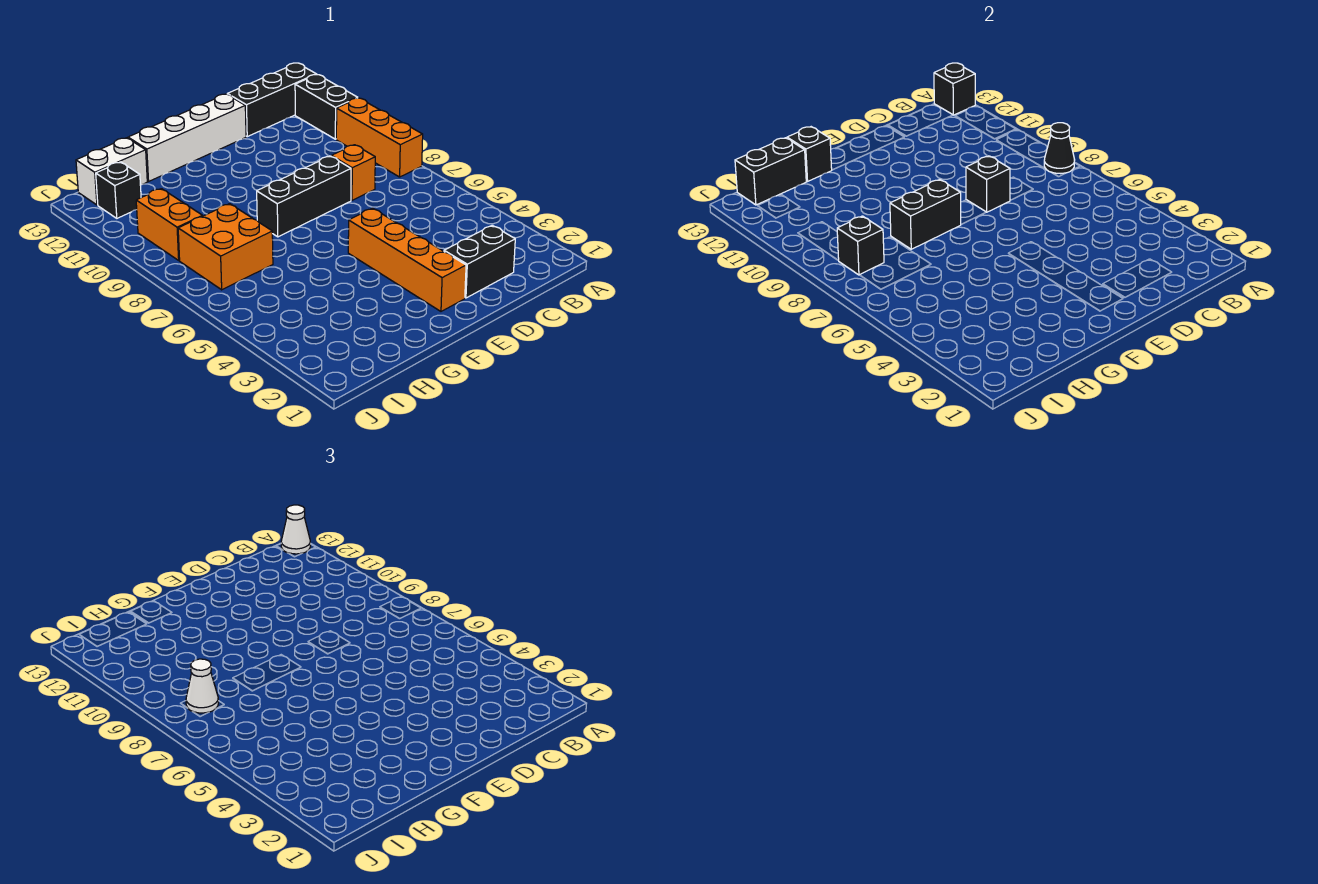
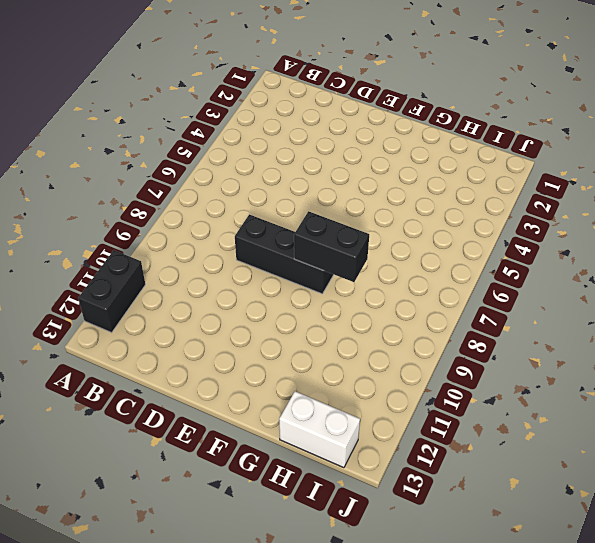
none -> orange brick A8:A10 level 1
none -> black brick A13:C13 level 1
none -> black brick C2:D2 level 1

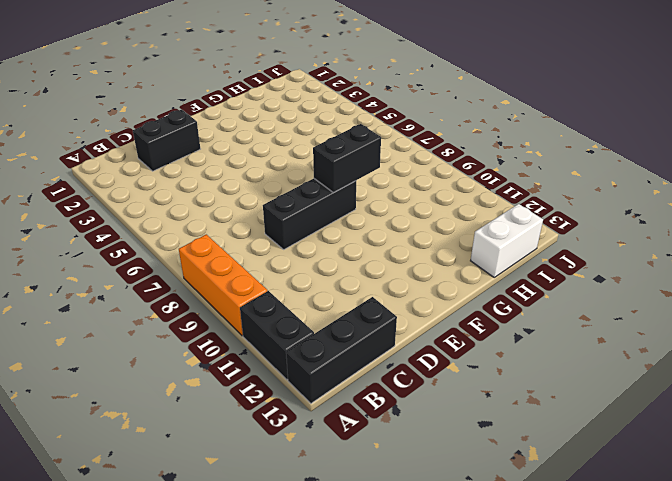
none -> orange brick C8 level 1
none -> white brick D13:G13 level 1
none -> orange brick E2:E5 level 1

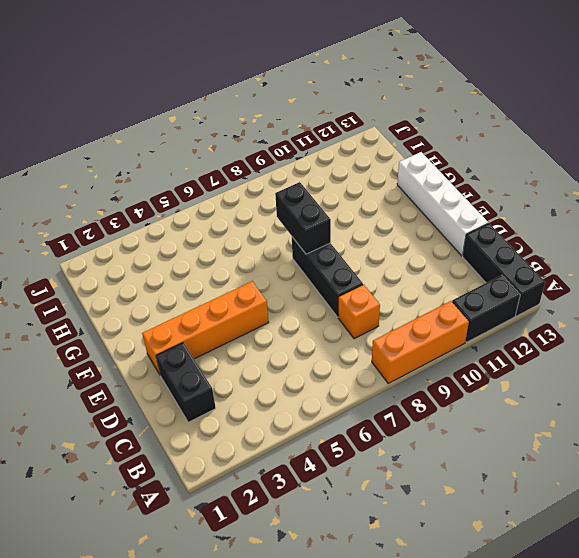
none -> orange brick H7:I8 level 1
none -> white brick H13:I13 level 1
none -> orange brick I9:I10 level 1

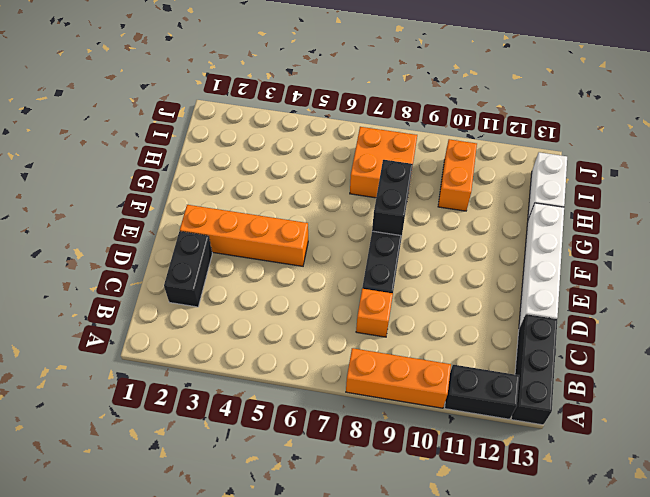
orange brick H10:I10 level 1 -> orange brick I9:I10 level 1
none -> black brick I12 level 1
none -> black cone A8 level 2
none -> black brick A13 level 2

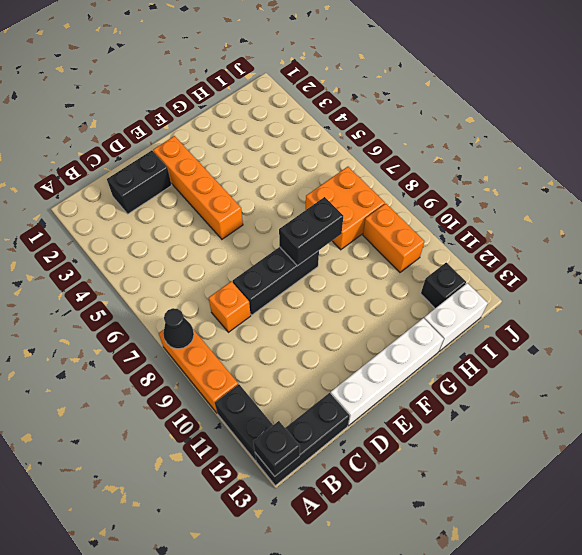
none -> black brick D8 level 2
none -> black brick G13 level 2
none -> black brick H13:I13 level 2

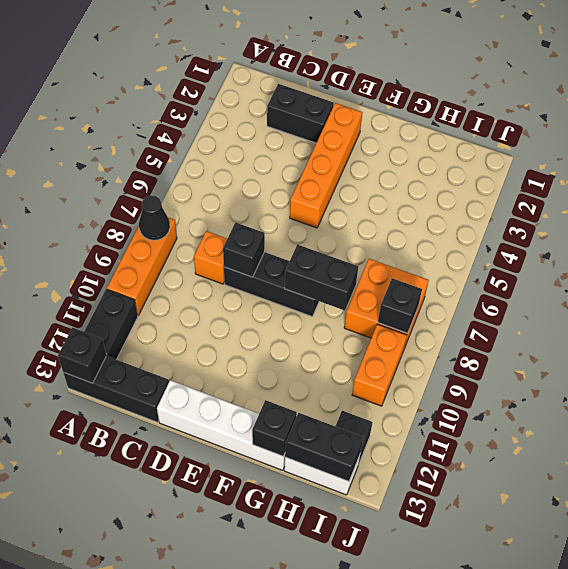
none -> white cone A13 level 3
none -> white cone I8 level 3

